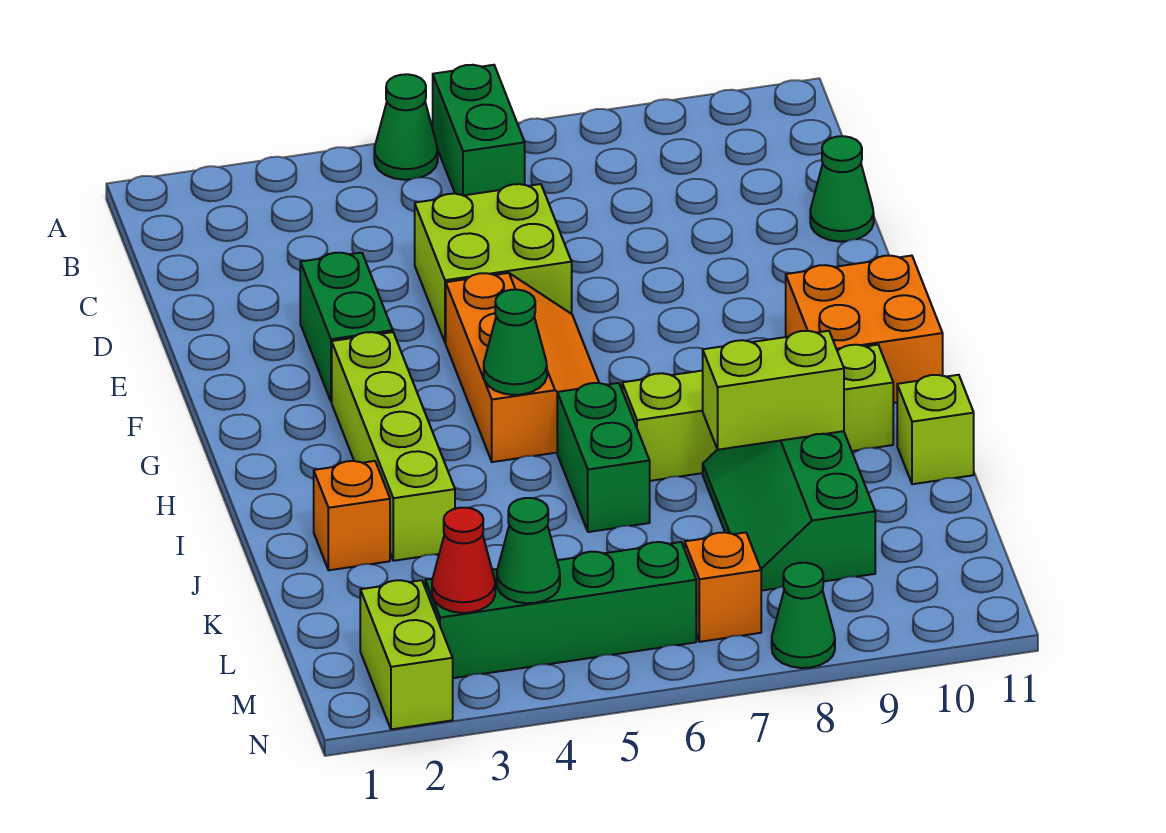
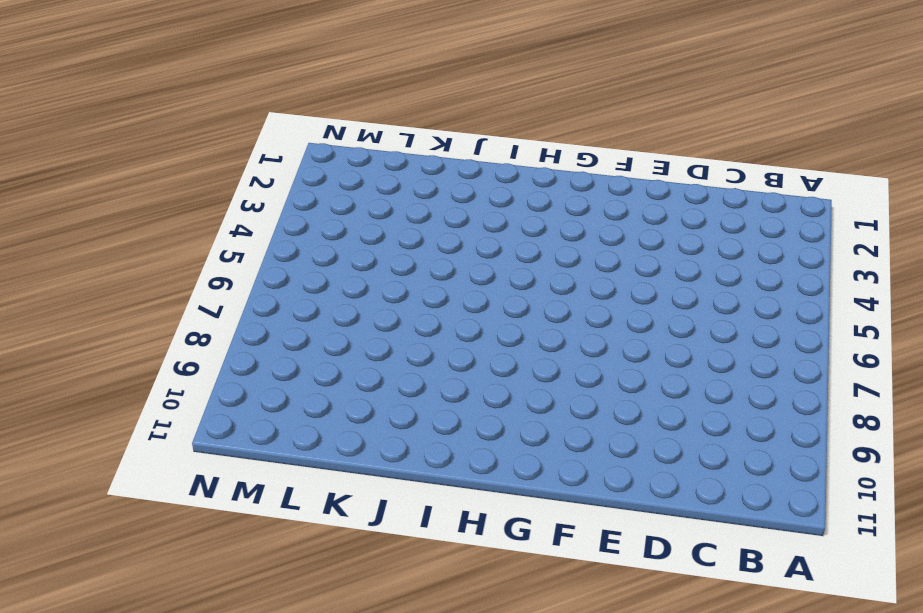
none -> green cone A5 level 1
none -> green brick A6:B6 level 1
none -> lime brick D5:E6 level 1

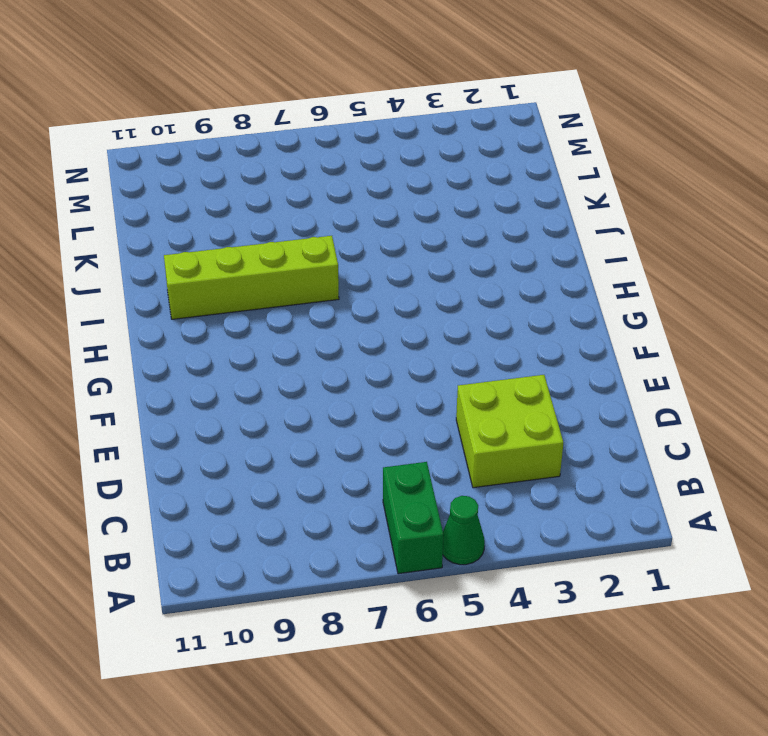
lime brick C3:D4 level 1 -> lime brick D5:E6 level 1
none -> green cone D11 level 1
none -> green brick E3:F3 level 1
none -> orange slope F5:H6 level 1 top 5

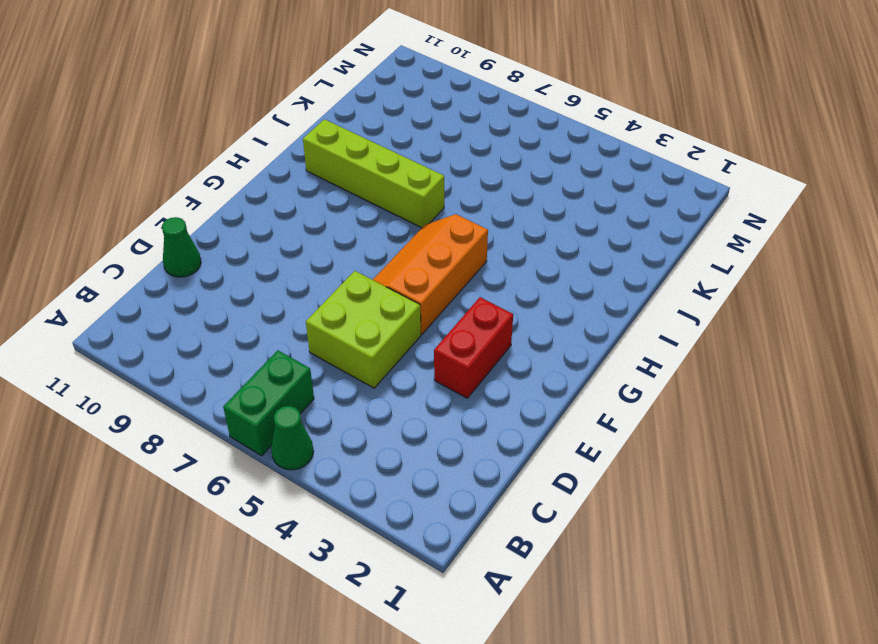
red brick E3:F3 level 1 -> green brick E3:F3 level 1
none -> lime brick G3:J3 level 1
none -> orange brick G10:H11 level 1
none -> green brick I6:J6 level 1

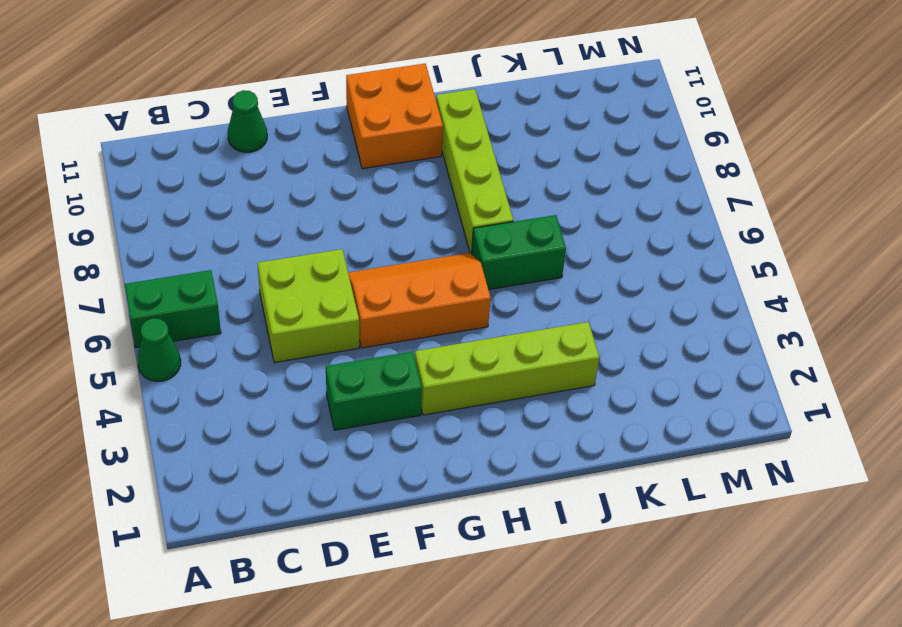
none -> orange brick J2 level 1
none -> green slope J8:L9 level 1 top 9
none -> lime brick J11 level 1

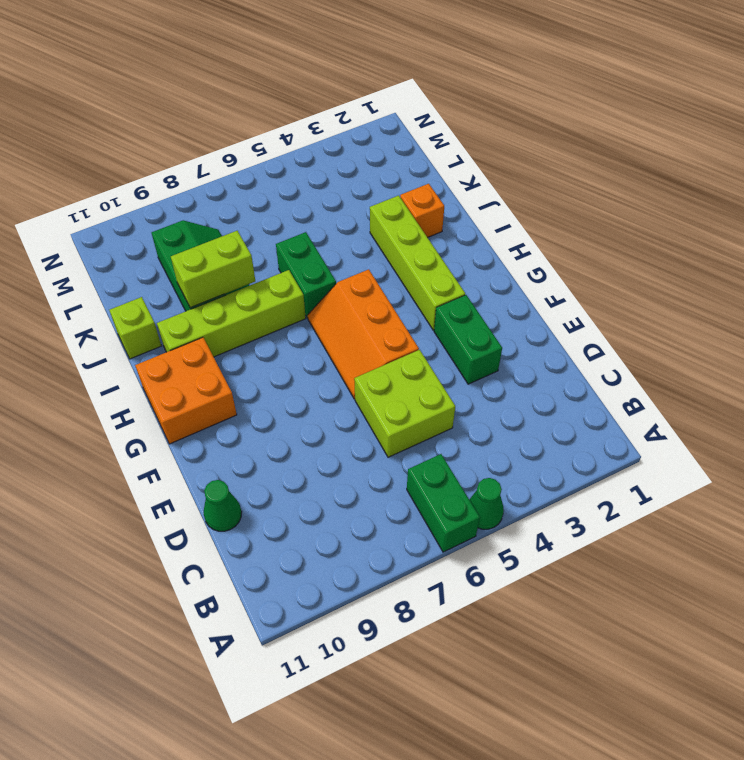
none -> lime brick M2:N2 level 1
none -> green brick M3:M6 level 1
none -> orange brick M7 level 1

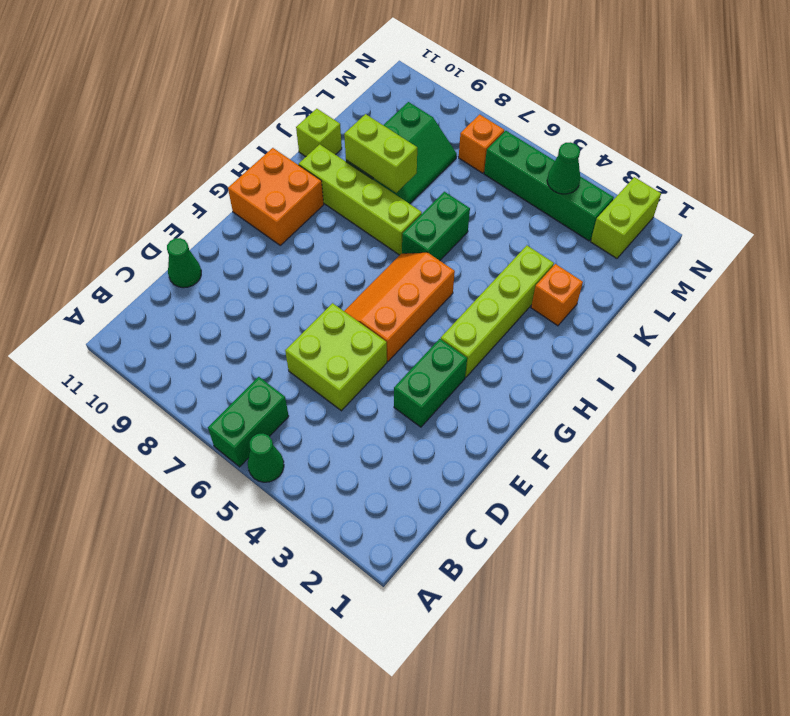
none -> green cone N8 level 1
none -> green cone H5 level 2
none -> red cone M3 level 2

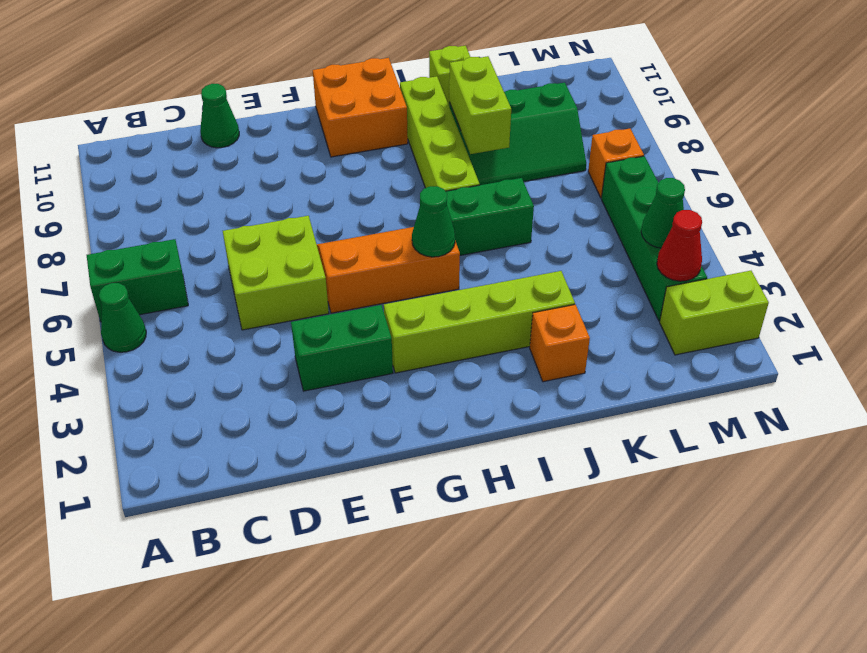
none -> green cone N8 level 1

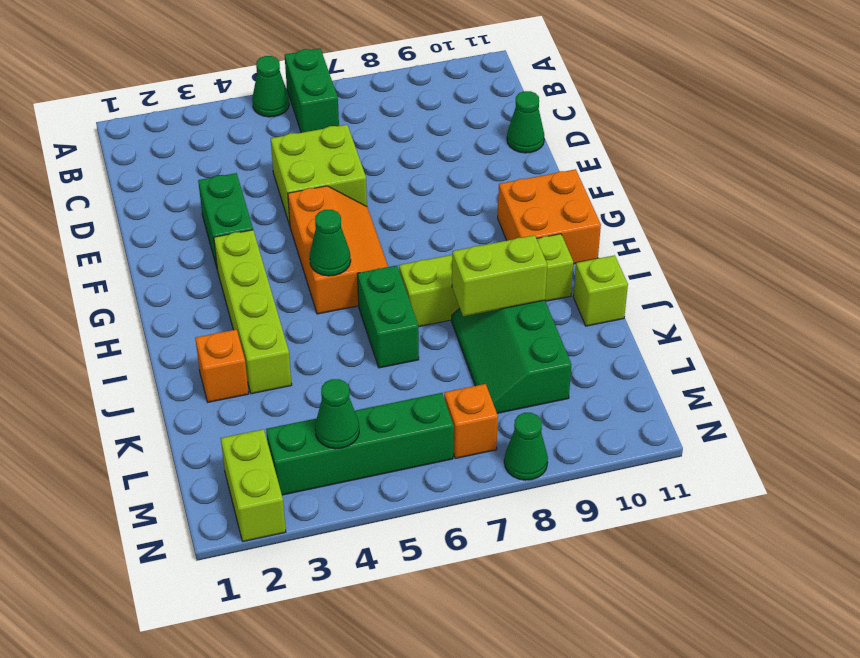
none -> red cone M3 level 2

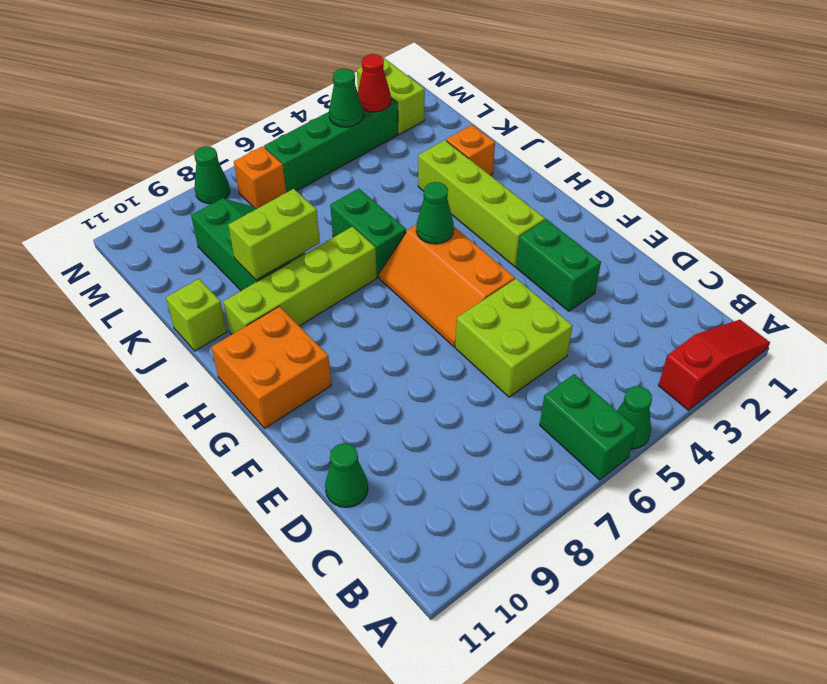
red slope A1:A3 level 1 top 3 -> none

